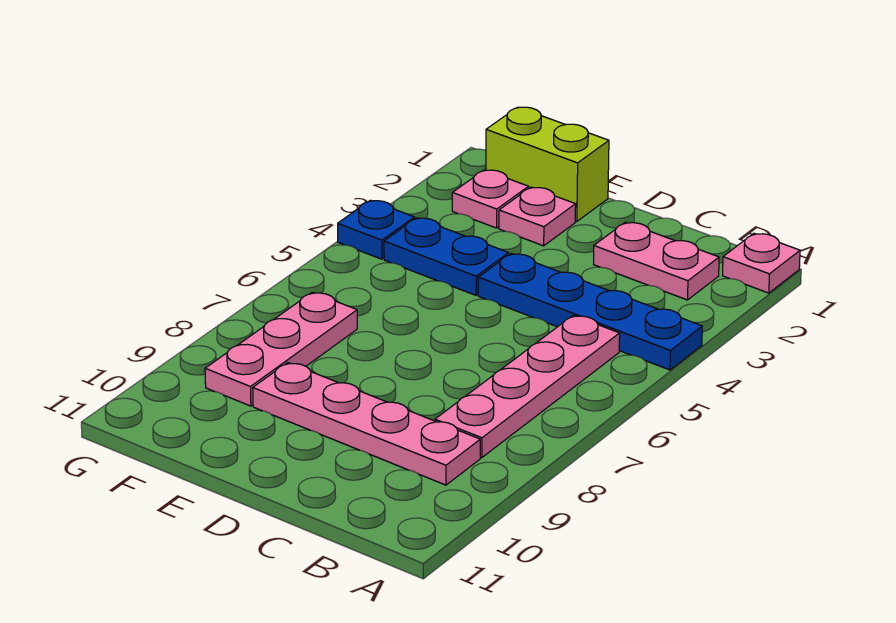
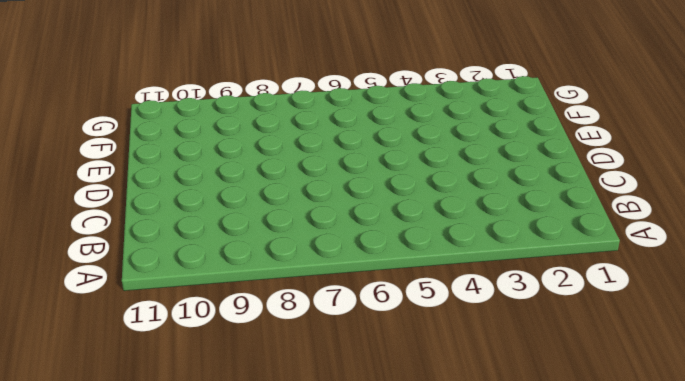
none -> pink plate A1 level 1
none -> blue plate A4:D4 level 1

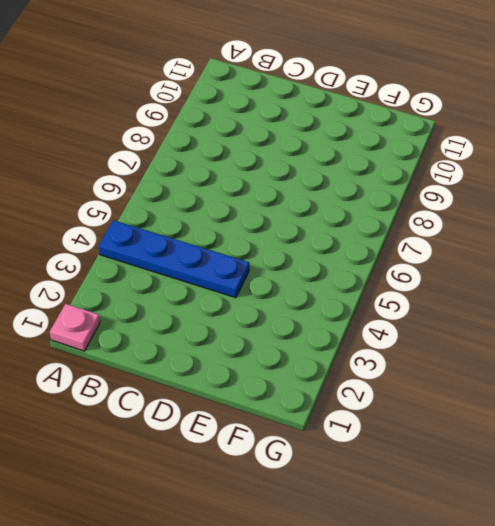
none -> pink plate B2:C2 level 1
none -> pink plate B5:B8 level 1

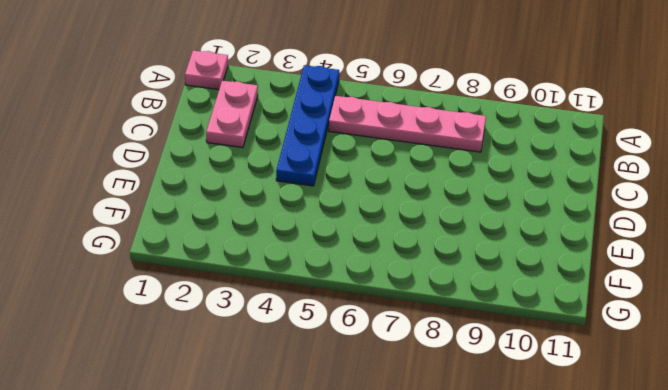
none -> pink plate B9:E9 level 1
none -> lime brick E1:F1 level 1

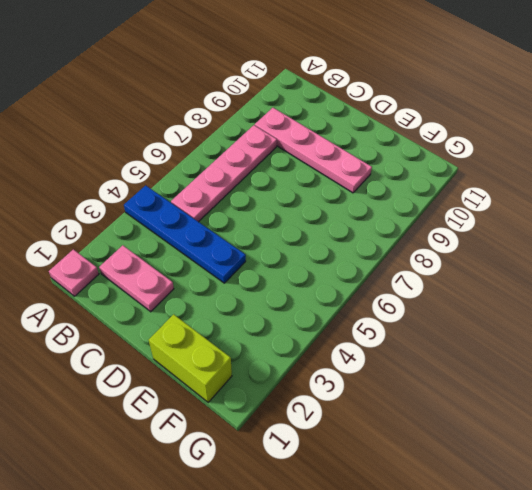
none -> pink plate E2 level 1
none -> blue plate E4:F4 level 1

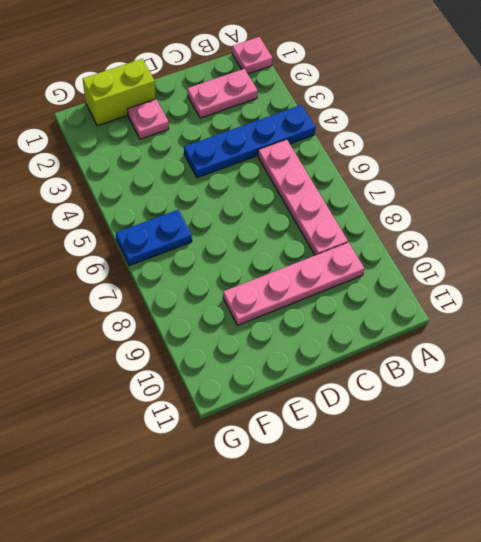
blue plate F6:G6 level 1 -> blue plate E4:F4 level 1
none -> pink plate F2 level 1
none -> pink plate F7:F9 level 1

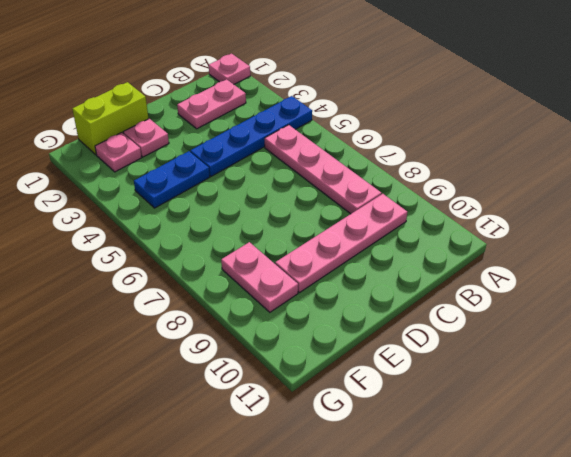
pink plate F8:F9 level 1 -> pink plate F7:F9 level 1
none -> blue plate G4 level 1

